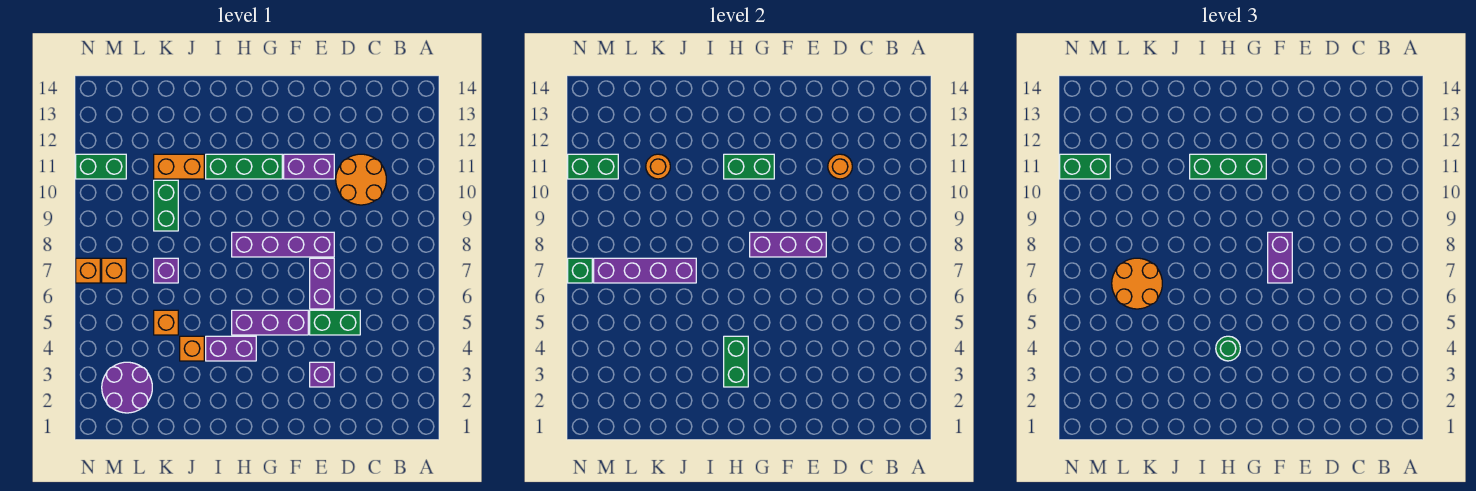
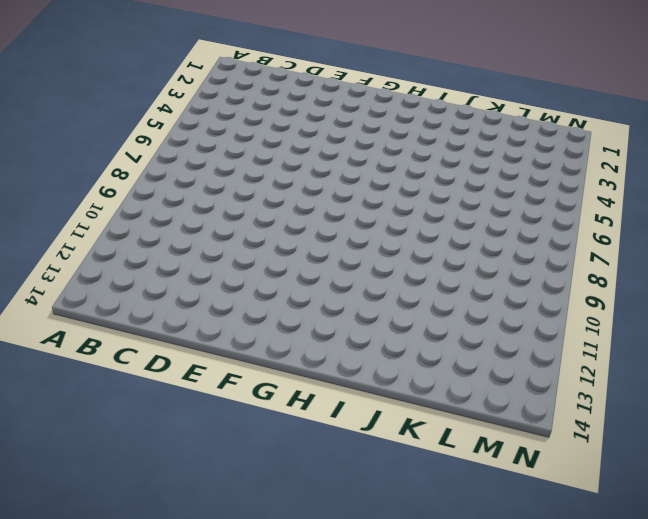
none -> orange round brick C10:D11 level 1
none -> green brick D5:E5 level 1
none -> purple brick E3 level 1
none -> purple brick E6:E7 level 1

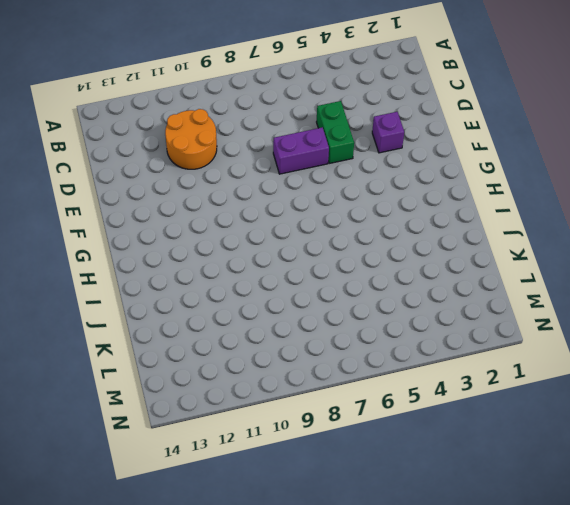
none -> purple brick E8:H8 level 1
none -> purple brick E11:F11 level 1
none -> purple brick F5:H5 level 1
none -> green brick G11:I11 level 1

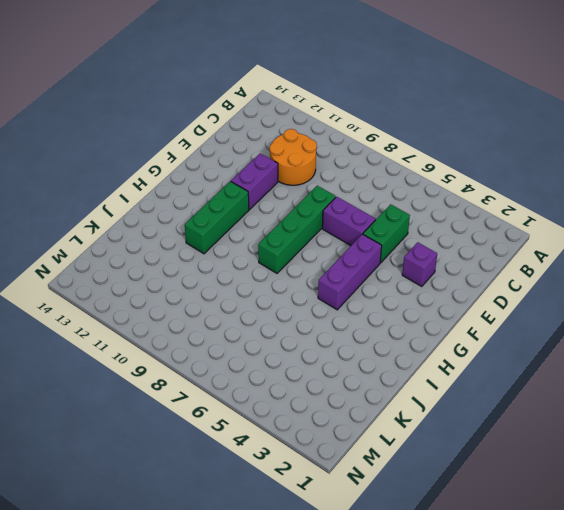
green brick E8:H8 level 1 -> purple brick E8:H8 level 1
none -> purple brick H4:I4 level 1
none -> orange brick J4 level 1
none -> orange brick J11:K11 level 1
none -> orange brick K5 level 1

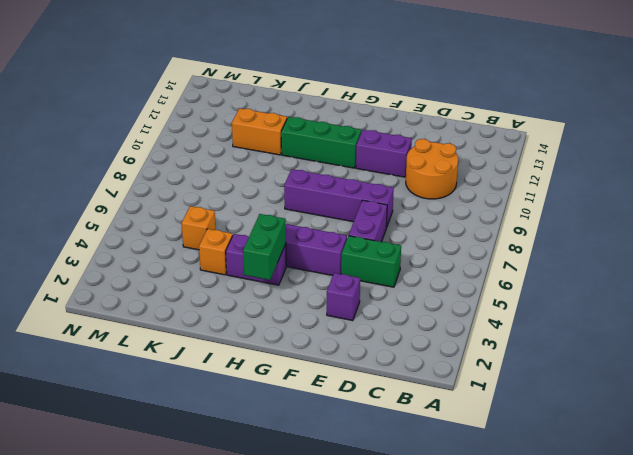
none -> purple brick K7 level 1
none -> green brick K9:K10 level 1
none -> purple round brick L2:M3 level 1
none -> orange brick M7 level 1

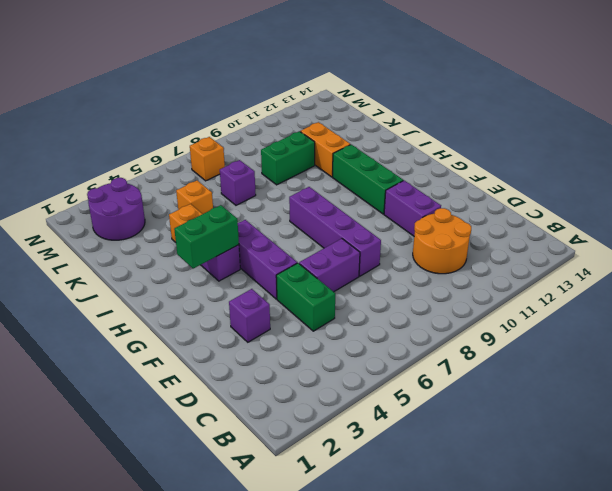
none -> green brick M11:N11 level 1
none -> orange brick N7 level 1
none -> orange round brick D11 level 2
none -> purple brick E8:G8 level 2

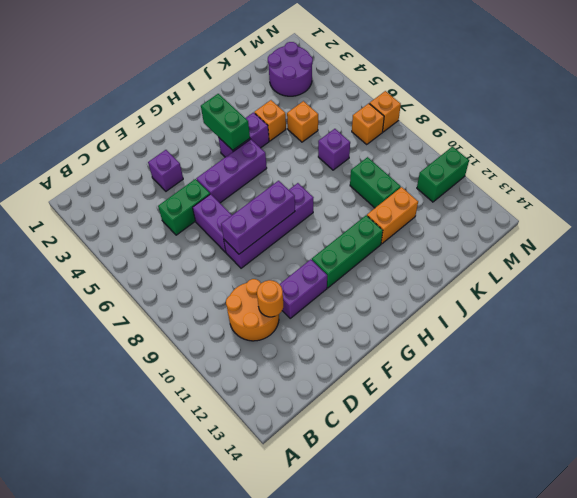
none -> green brick G11:H11 level 2
none -> purple brick J7:M7 level 2
none -> orange round brick K11 level 2
none -> green brick M11:N11 level 2

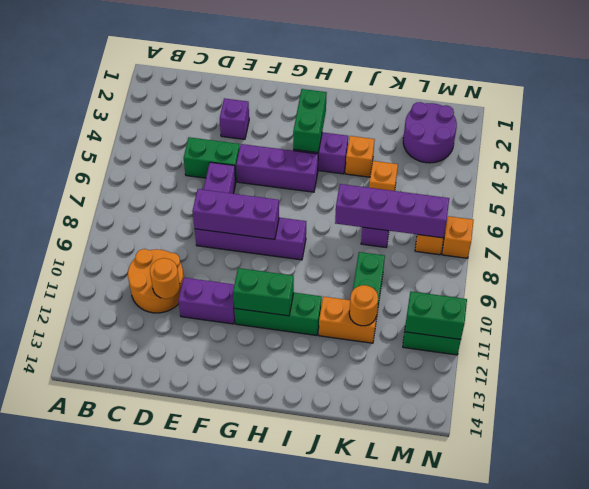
none -> green brick N7 level 2
none -> purple brick F7:F8 level 3
none -> green brick G11:I11 level 3
none -> green round brick H4 level 3

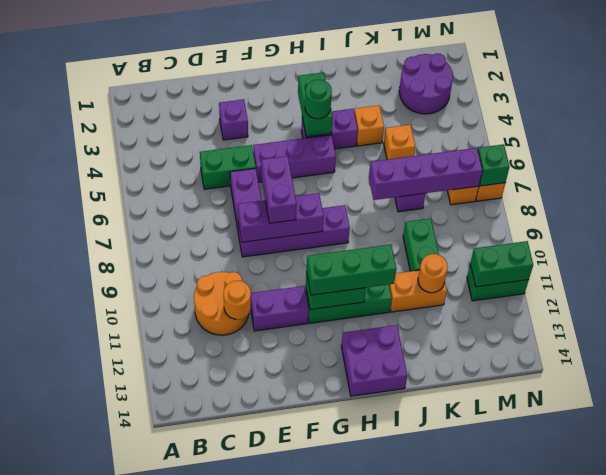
purple brick H13:I14 level 1 -> none
none -> orange round brick K6:L7 level 3
none -> green brick M11:N11 level 3

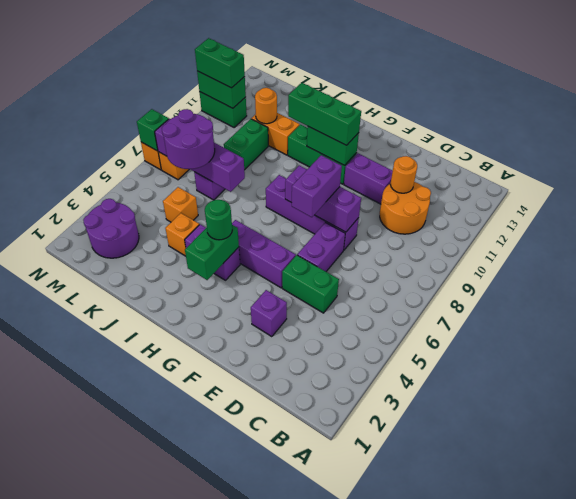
purple round brick K6:L7 level 3 -> orange round brick K6:L7 level 3

